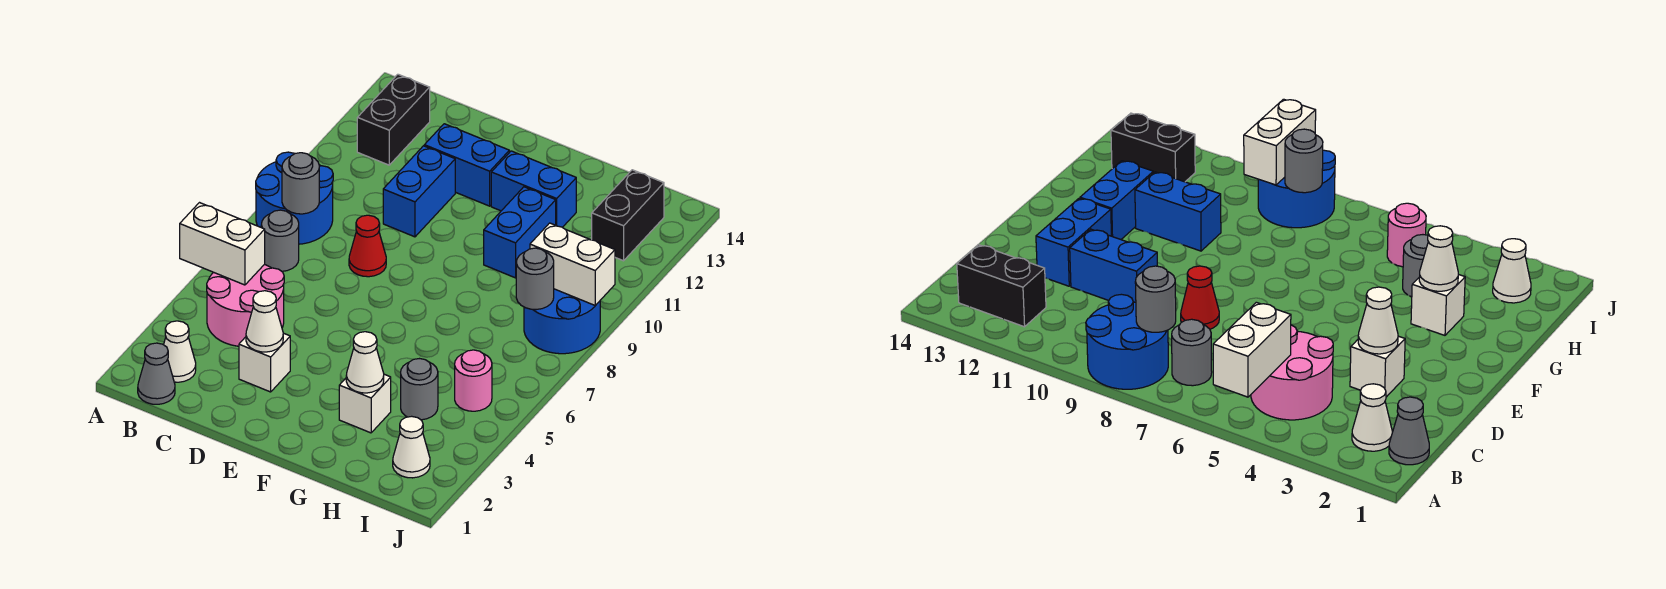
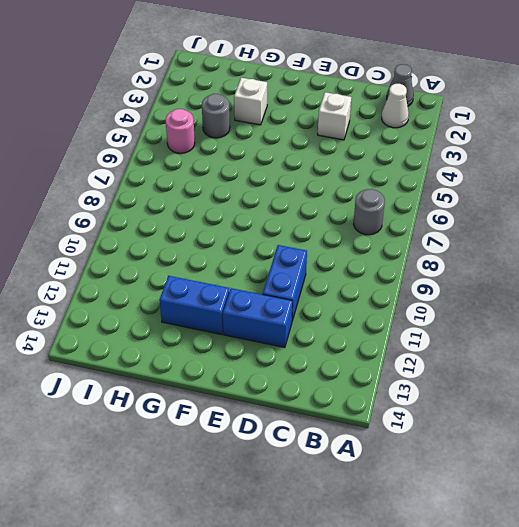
none -> blue round brick A8:B9 level 1
none -> pink round brick B4:C5 level 1
none -> black brick B12:B13 level 1

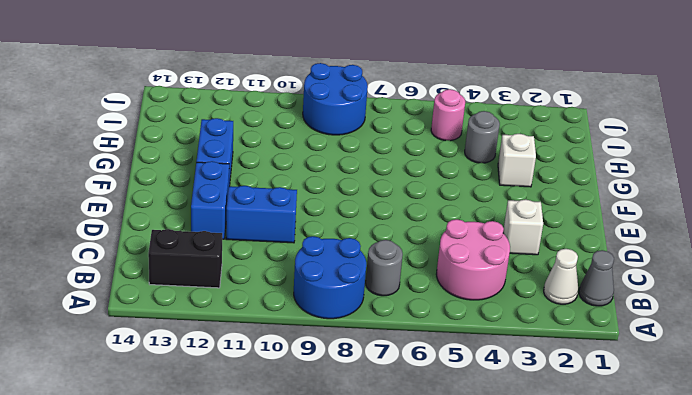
none -> red cone D8 level 1
none -> blue brick G10:G11 level 1
none -> white cone I2 level 1

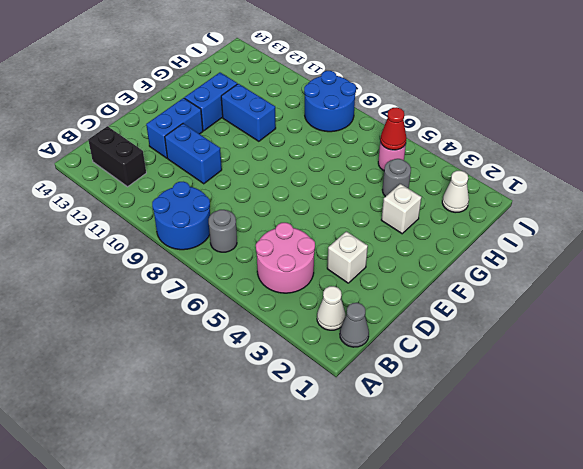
red cone I5 level 2 -> red cone D8 level 1
none -> black brick I12:I13 level 1
none -> white brick A5:B5 level 2
none -> grey round brick B8 level 2

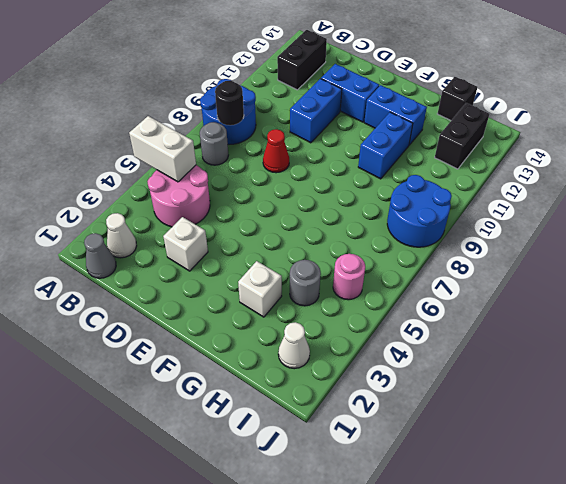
black round brick B8 level 2 -> grey round brick B8 level 2
black brick H14 level 1 -> none
none -> white cone D3 level 2
none -> white cone G3 level 2
none -> grey round brick I8 level 2

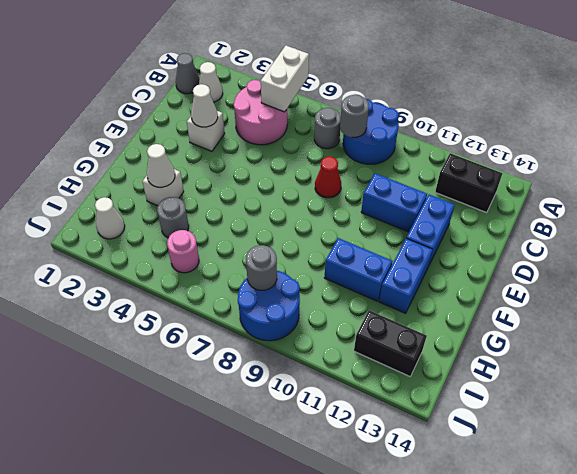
none -> white brick I9:J9 level 2

